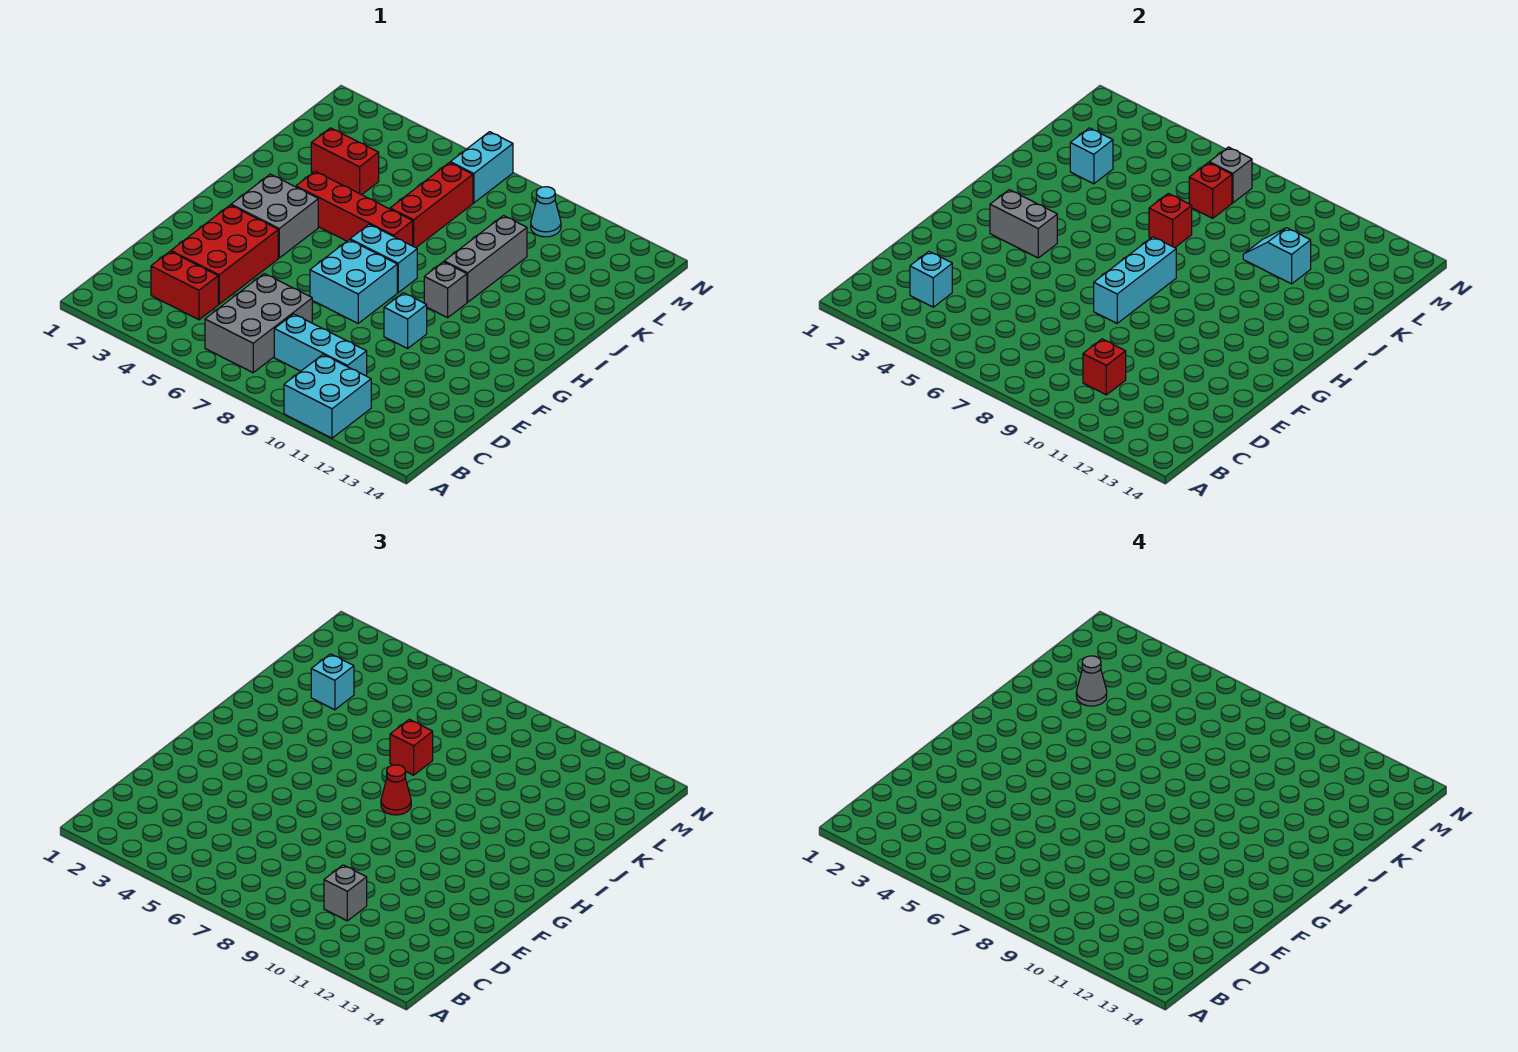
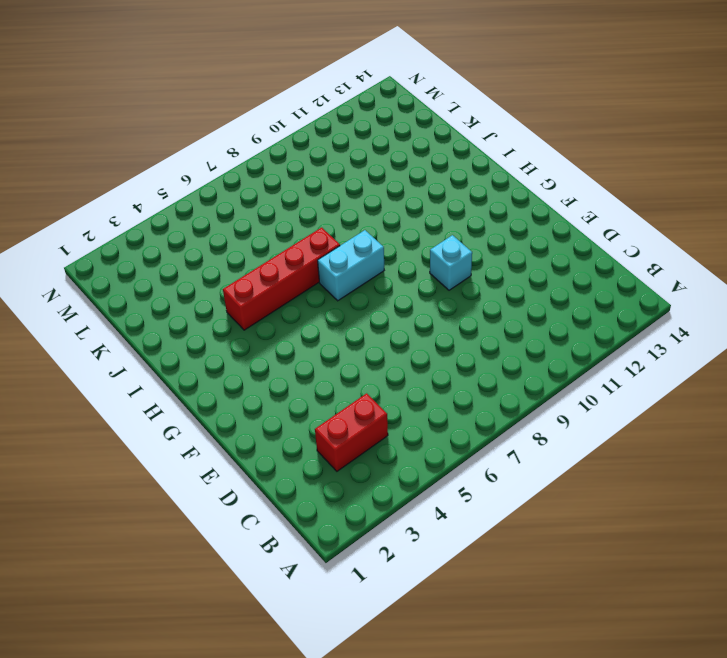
none -> cyan brick A10:B11 level 1
none -> grey brick B6:D7 level 1
none -> cyan brick C8:C10 level 1
none -> red brick D3:F4 level 1

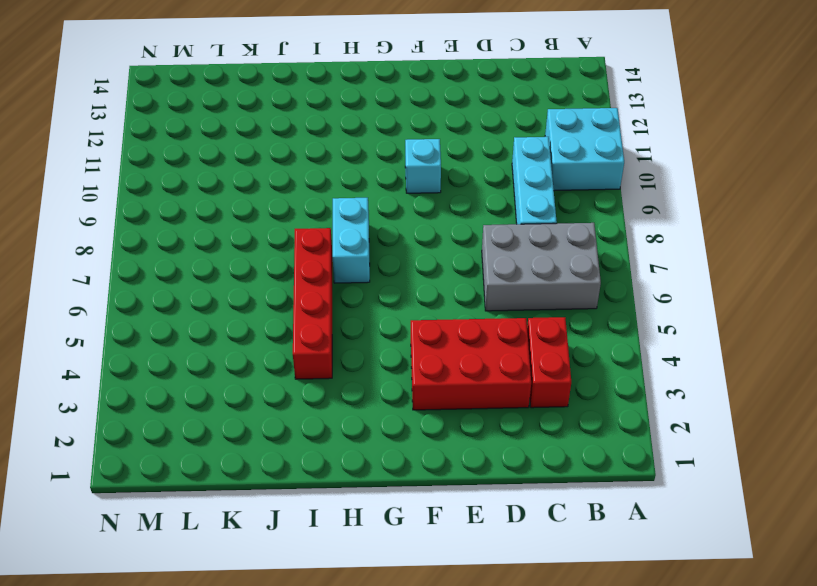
none -> cyan brick F7:G8 level 1
none -> grey brick G3:H4 level 1
none -> grey brick H10 level 1
none -> grey brick I10:K10 level 1

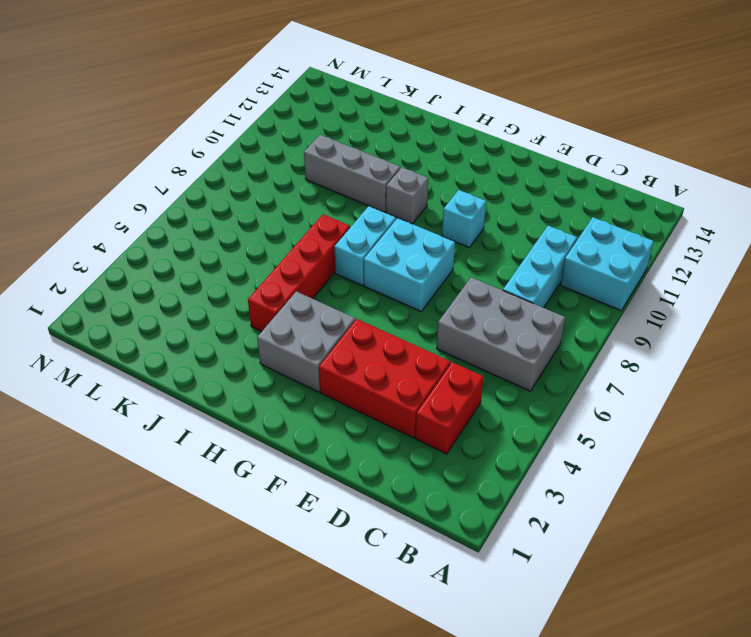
none -> red brick J7:L7 level 1
none -> red brick K3:K4 level 1
none -> cyan brick M7:N7 level 1
none -> cyan cone M10 level 1

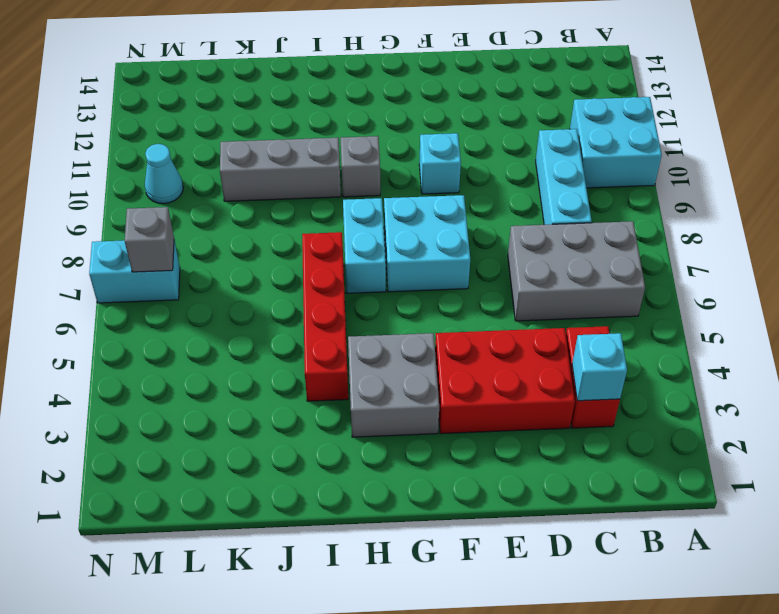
none -> red brick J7:L7 level 1
none -> red brick K3:K4 level 1
none -> red brick C10 level 2
none -> cyan brick F8:H8 level 2

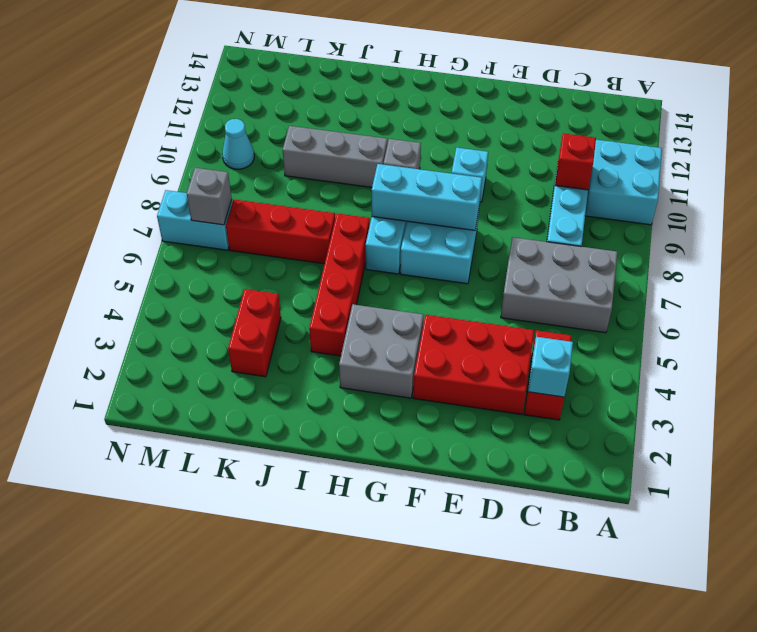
none -> grey brick G3:G4 level 2
none -> red brick J7 level 2
none -> cyan brick K3 level 2
none -> cyan slope K10:K11 level 2 top 11

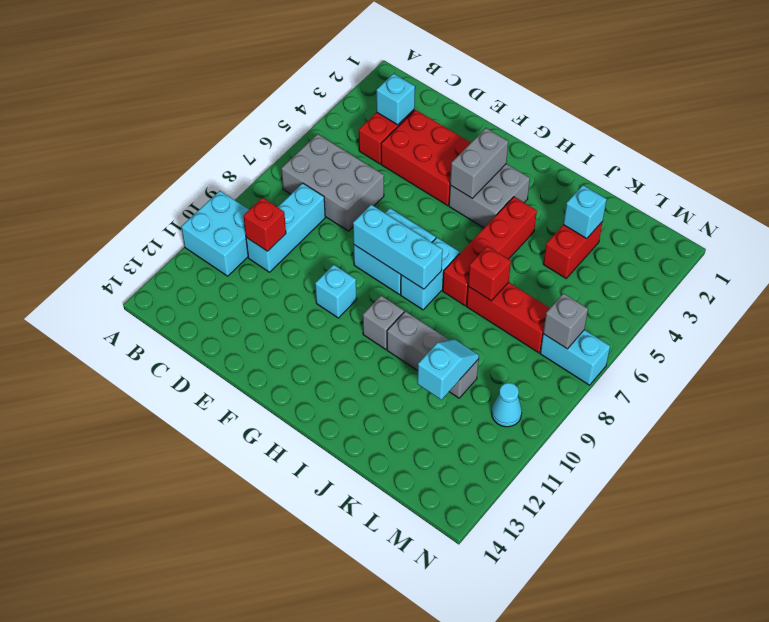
none -> red brick L7 level 2
none -> grey brick C10 level 3
none -> red cone H8 level 3
none -> red brick J7 level 3

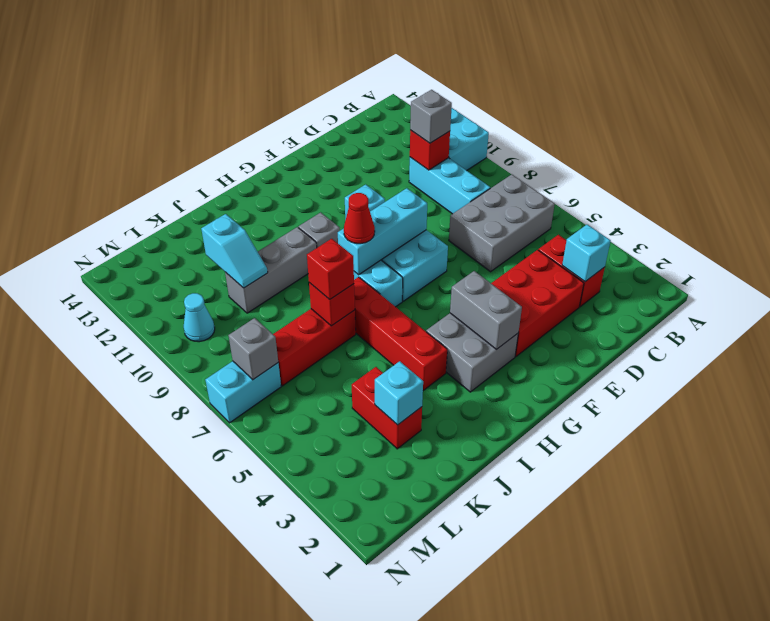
none -> red brick L7 level 2
none -> cyan brick K3 level 3
none -> grey cone K3 level 4

